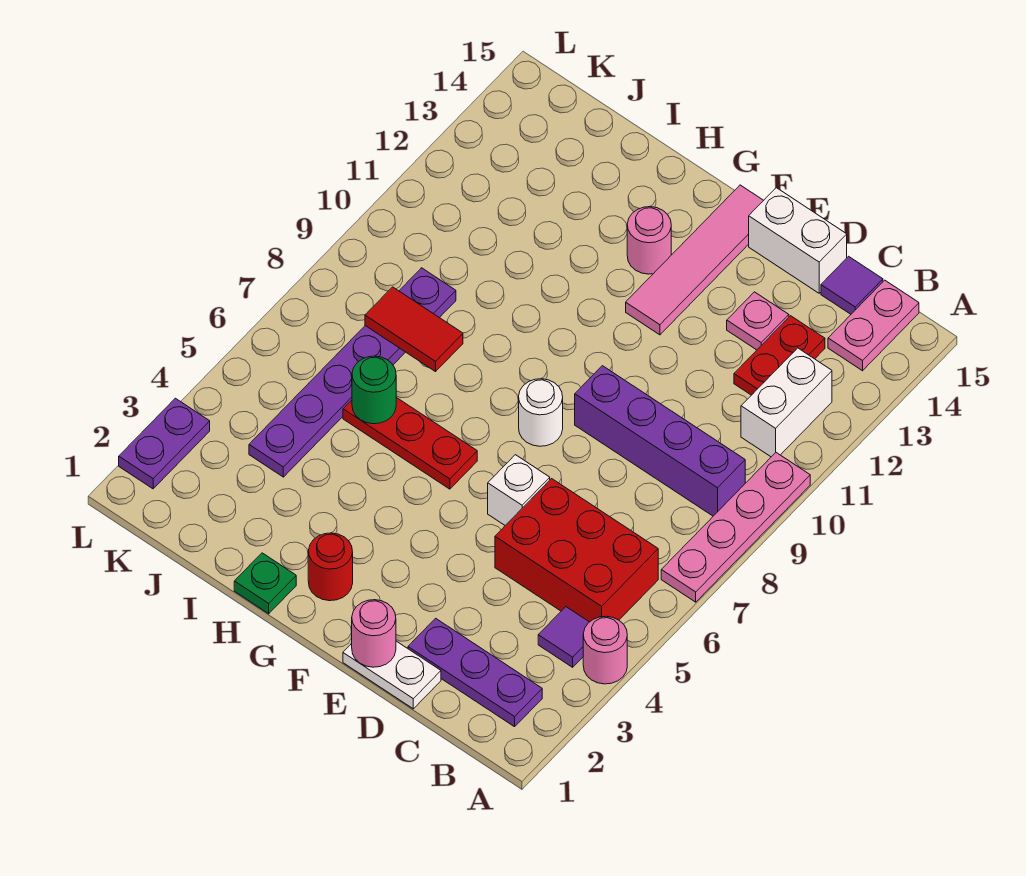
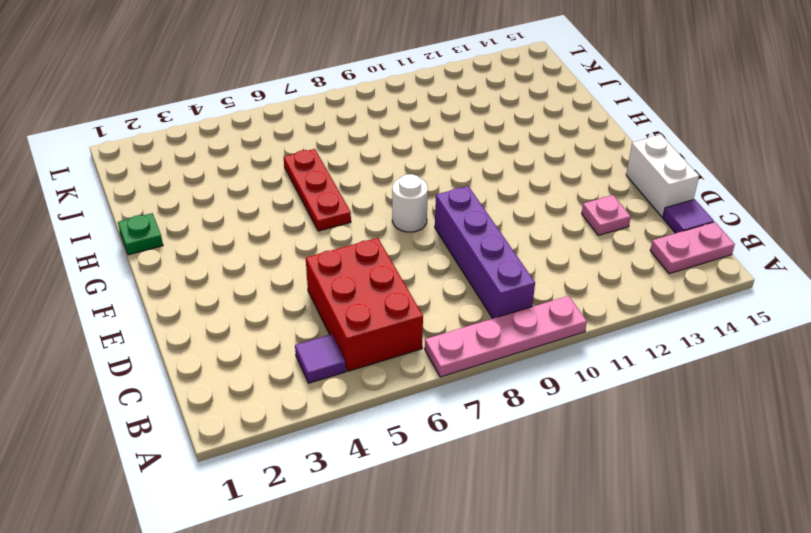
none -> pink round brick A4 level 1
none -> purple plate B2:D2 level 1
none -> white brick B11:B12 level 1

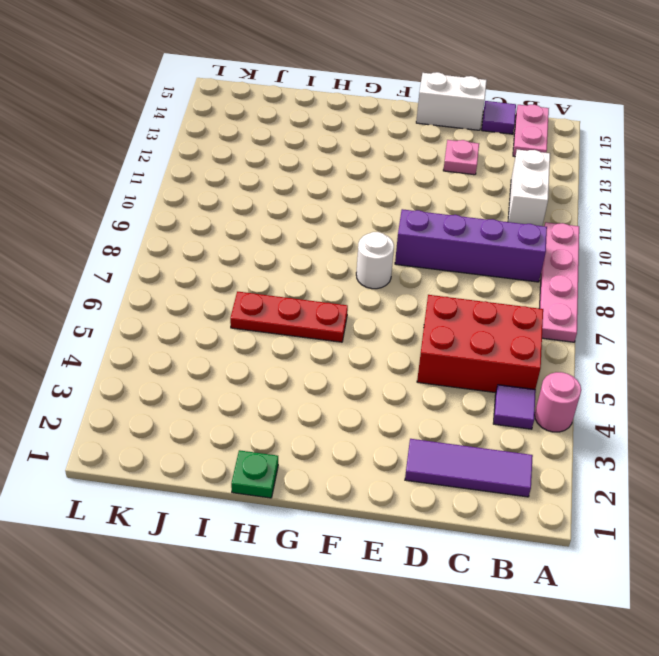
purple tile B2:D2 level 1 -> purple plate B2:D2 level 1
none -> red plate C12:C13 level 1
none -> white plate D1:E1 level 1
none -> white brick E6 level 1

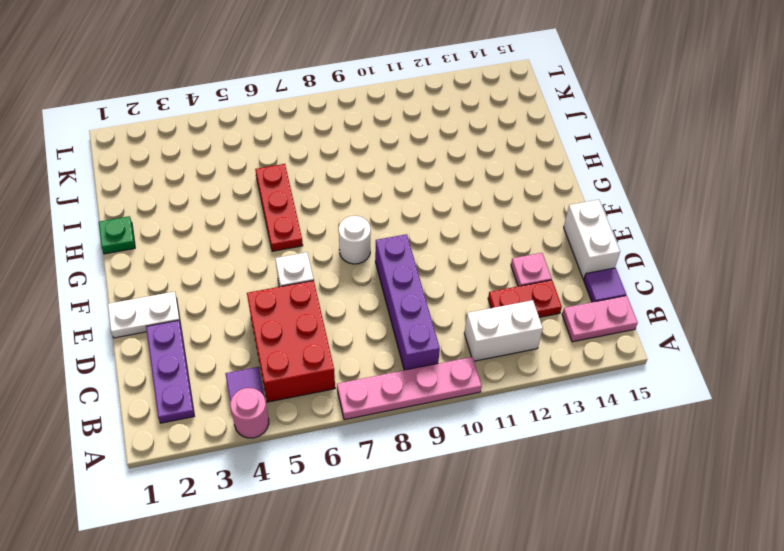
white plate E1:E2 level 1 -> white plate D1:E1 level 1
none -> pink tile F12:F15 level 1
none -> red round brick G2 level 1
none -> pink round brick G13 level 1

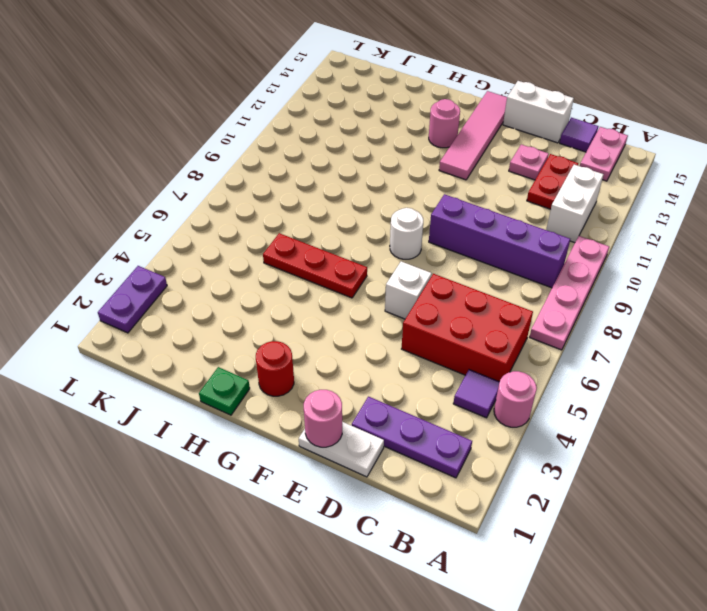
none -> purple plate J4:J9 level 1
none -> green round brick I6 level 2
none -> red tile I8:J8 level 2

